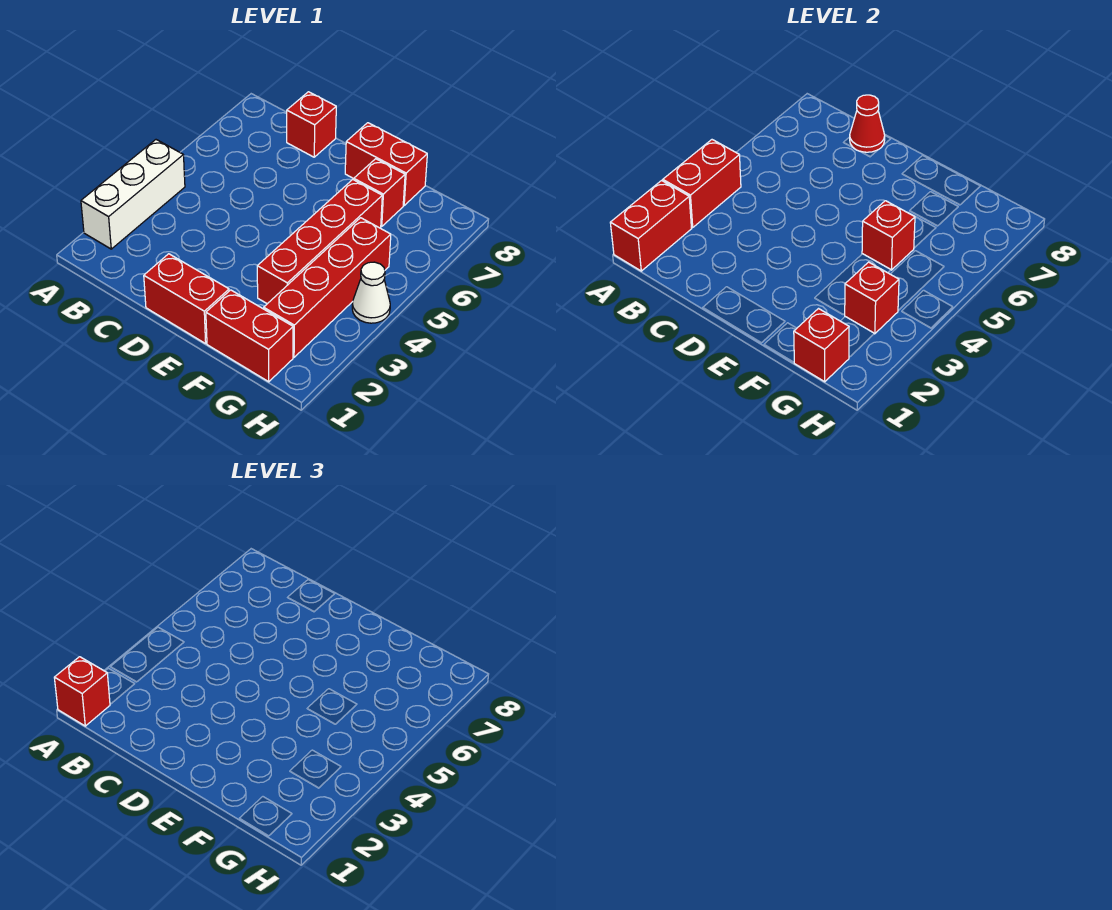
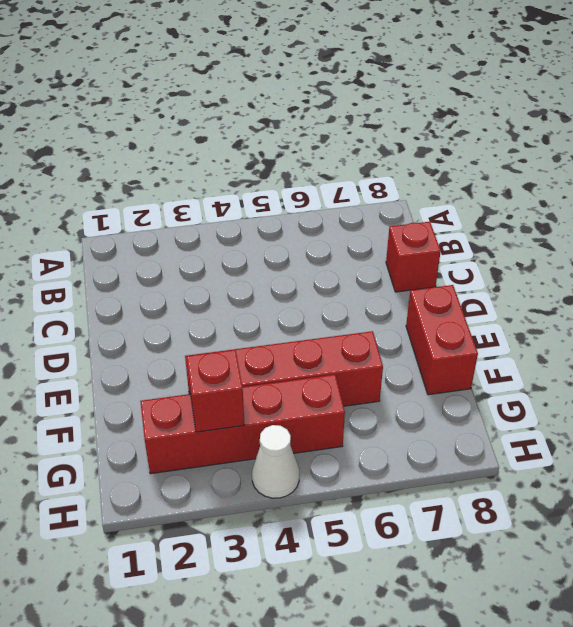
none -> white brick A2:A4 level 1
none -> red brick D1:E1 level 1
none -> red brick F1:G1 level 1

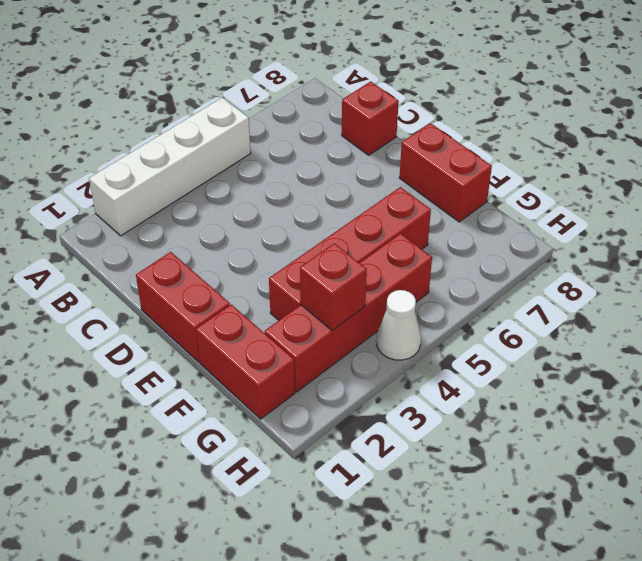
white brick A2:A5 level 1 -> white brick A2:A4 level 1
none -> red brick F7 level 1
none -> red brick A1:A2 level 2
none -> red brick A3:A4 level 2

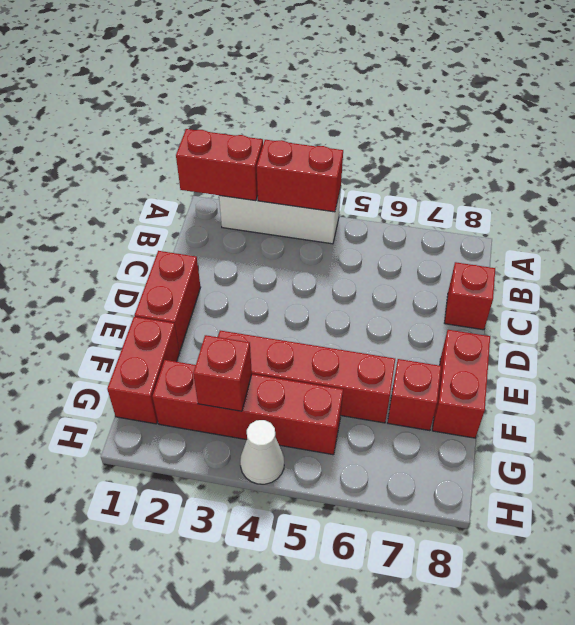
none -> red cone C8 level 2
none -> red brick F5 level 2
none -> red brick G1 level 2

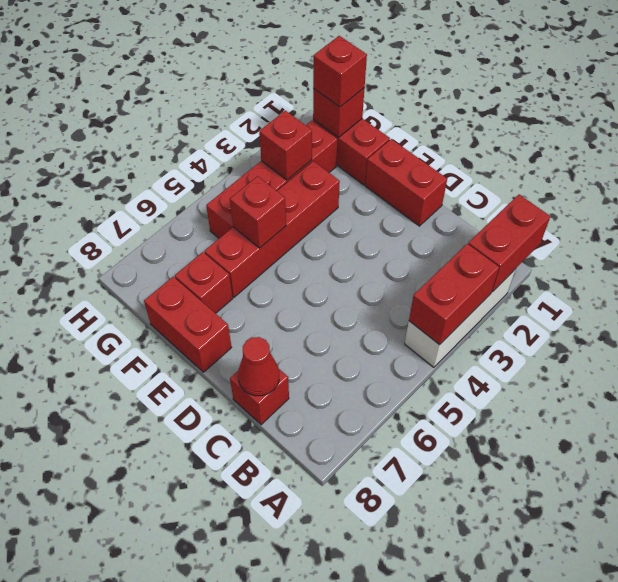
red brick G1 level 3 -> red brick A1 level 3
none -> white cone H4 level 1

